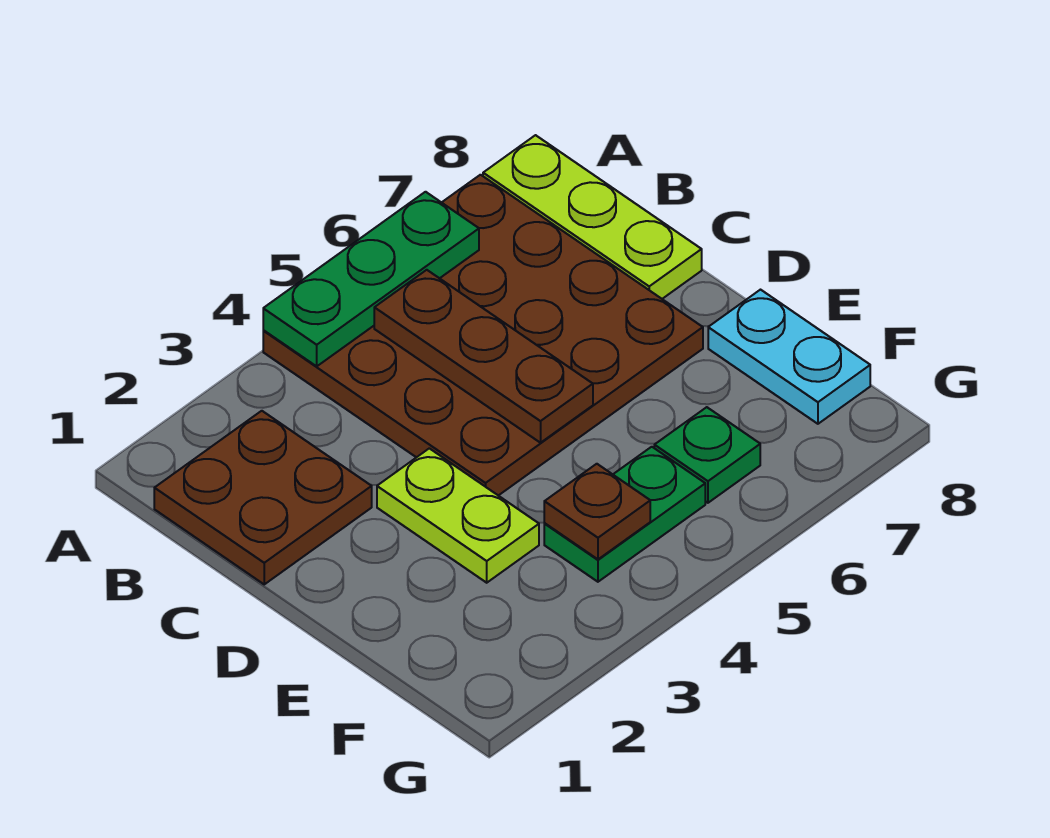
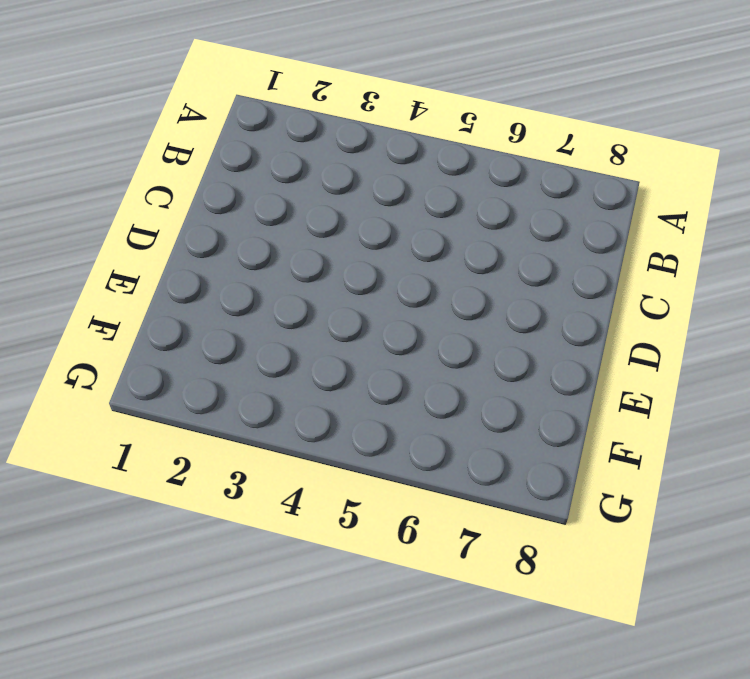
none -> brown plate A4:D7 level 1
none -> lime plate A8:C8 level 1

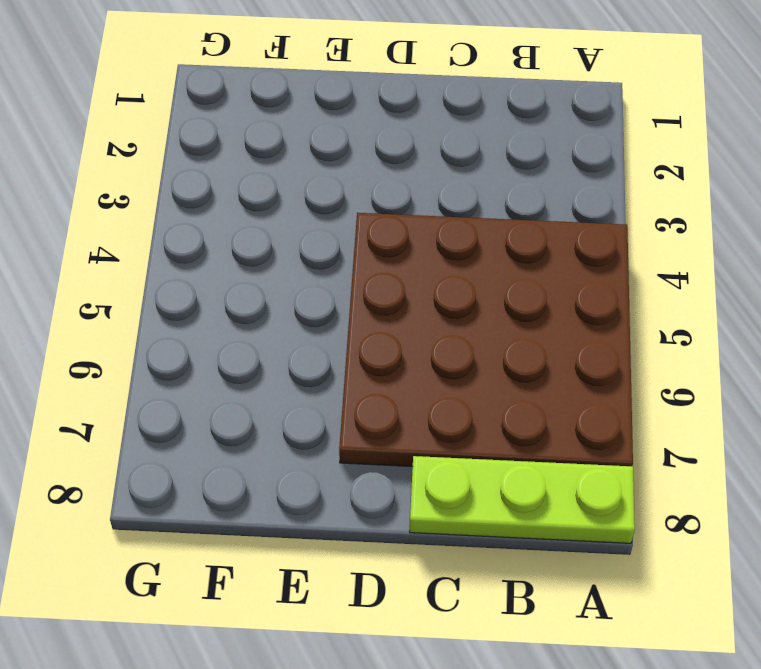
none -> brown plate B1:C2 level 1
none -> lime plate D3:E3 level 1

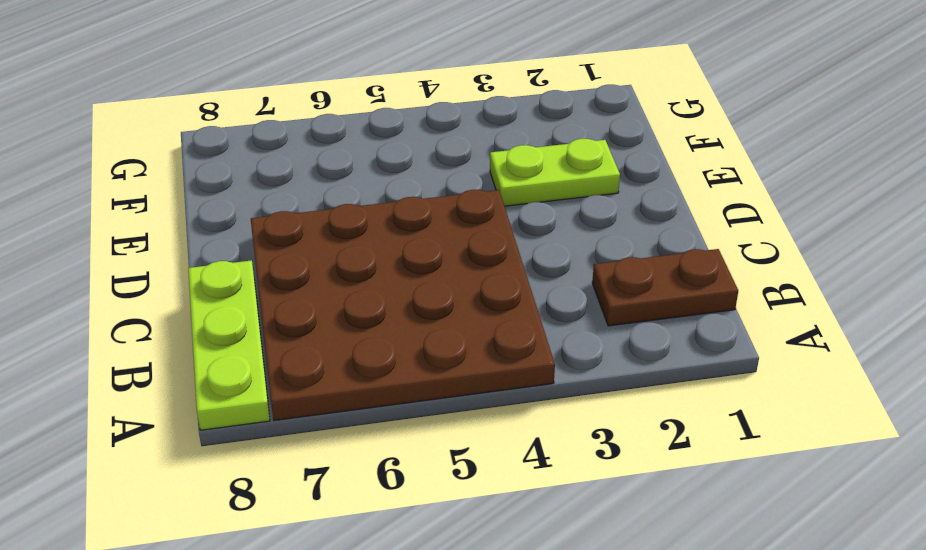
brown plate B1:B2 level 1 -> brown plate B1:C2 level 1
lime plate E2:E3 level 1 -> lime plate D3:E3 level 1
none -> cyan plate E8:F8 level 1
none -> green plate F4:F5 level 1

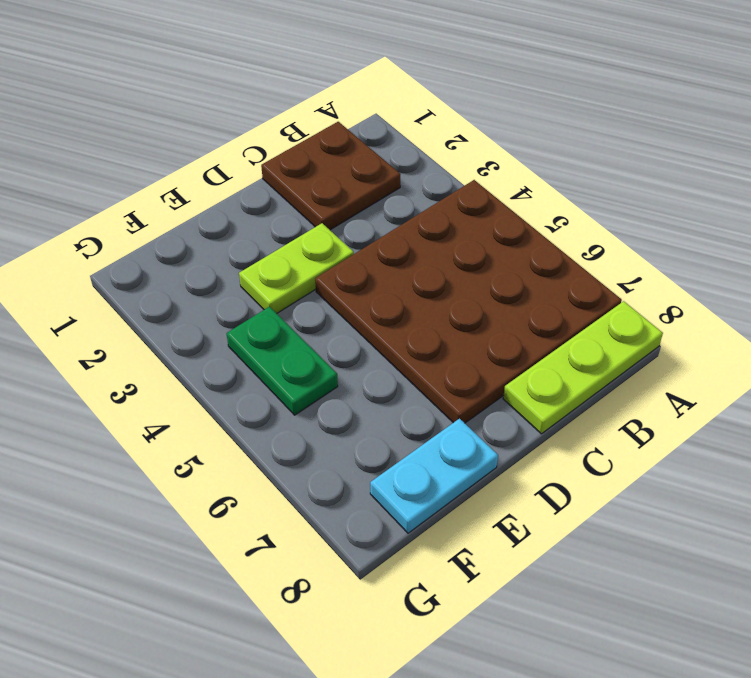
none -> green plate F6 level 1
none -> green plate A4:A6 level 2

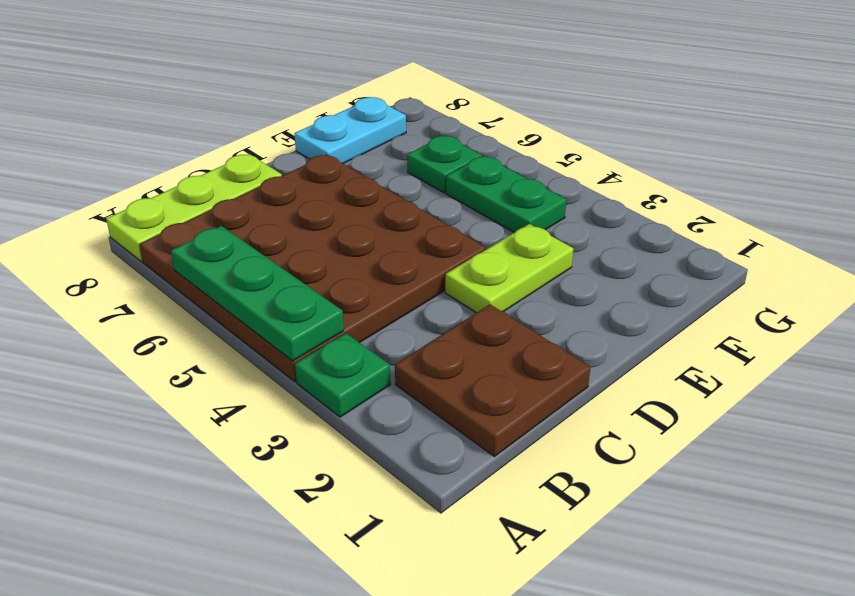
green plate A3 level 1 -> none
none -> brown plate B5:D5 level 2
none -> brown plate F4 level 2

